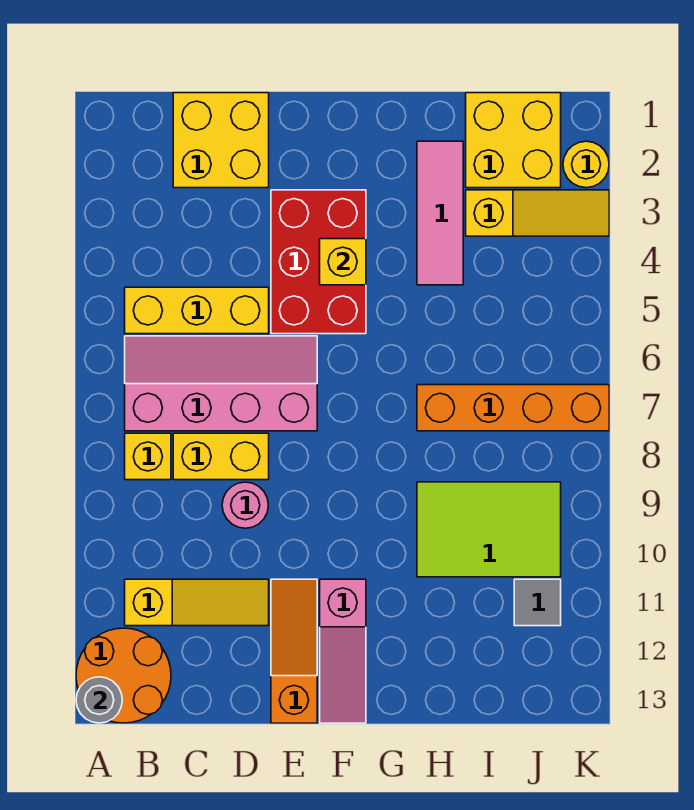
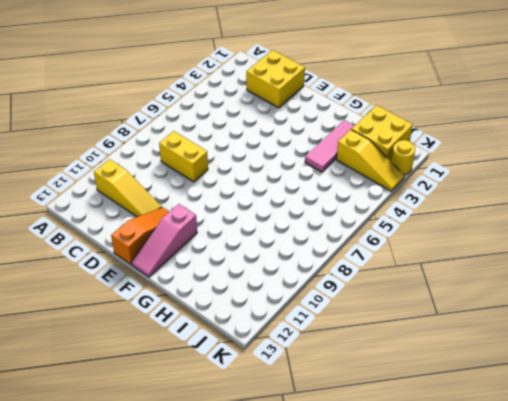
none -> orange round brick A12:B13 level 1
none -> yellow brick B5:D5 level 1
none -> pink slope B6:E7 level 1 top 7

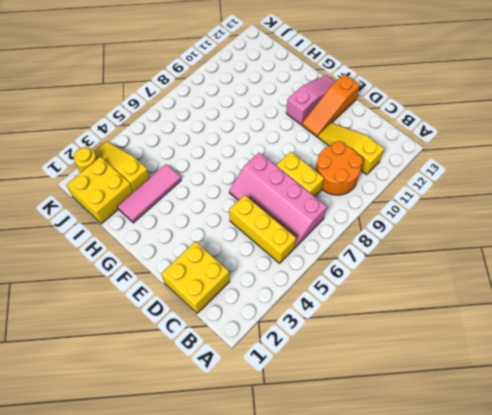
orange round brick B9:C10 level 1 -> orange round brick A12:B13 level 1
none -> yellow brick B8 level 1
none -> pink round brick D9 level 1
none -> red brick E3:F5 level 1

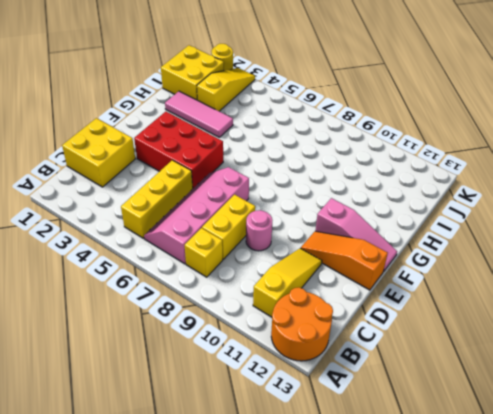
none -> orange brick H7:K7 level 1
none -> lime tile H9:J10 level 1
none -> grey tile J11 level 1

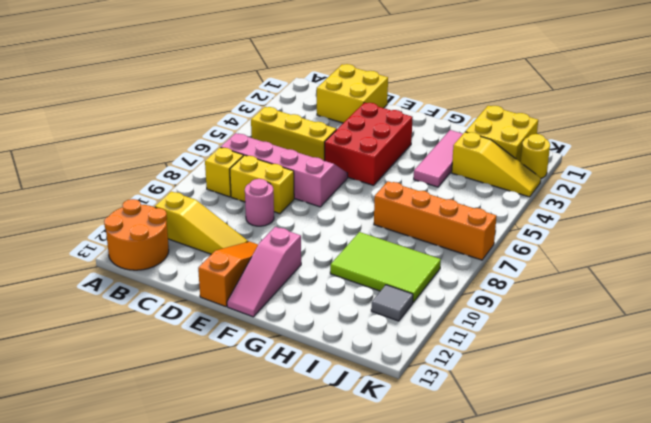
none -> grey round brick A13 level 2
none -> yellow brick F4 level 2

